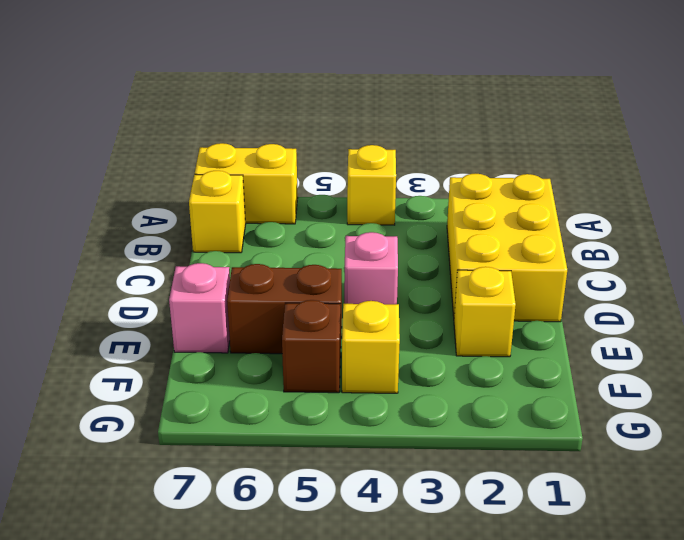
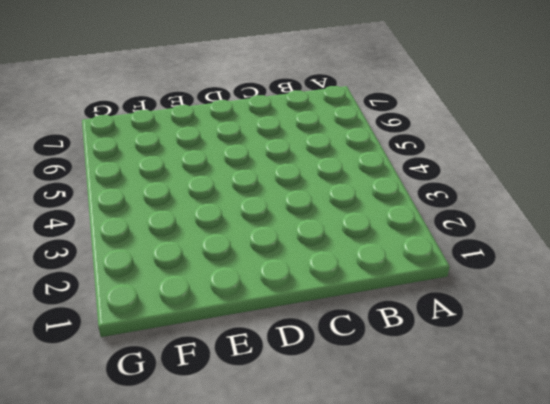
none -> yellow brick A4 level 1
none -> yellow brick A6:A7 level 1

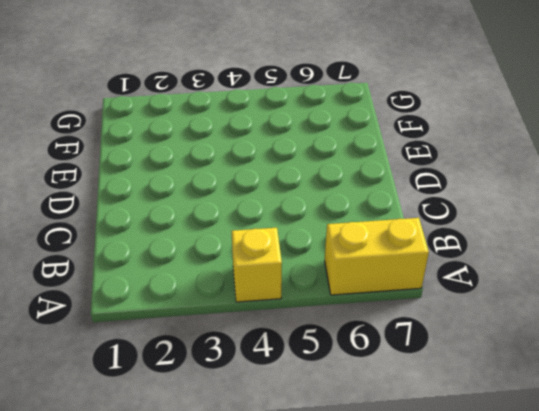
none -> yellow brick B1:D2 level 1
none -> yellow brick B7 level 1

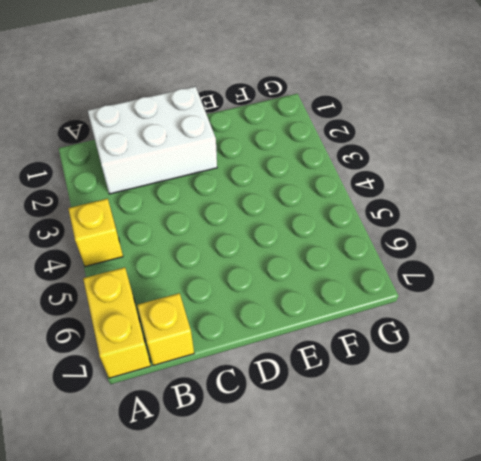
white brick B1:D2 level 1 -> yellow brick B1:D2 level 1
none -> pink brick D4 level 1
none -> yellow brick E2 level 1

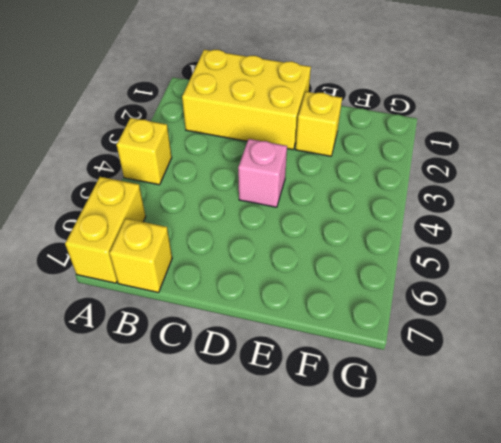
none -> brown brick E5:E6 level 1
none -> pink brick E7 level 1

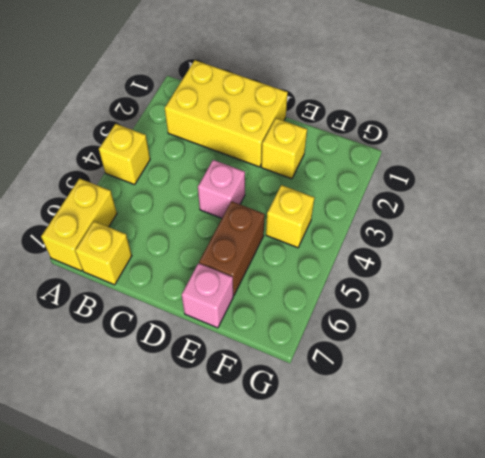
none -> brown brick F5 level 1

